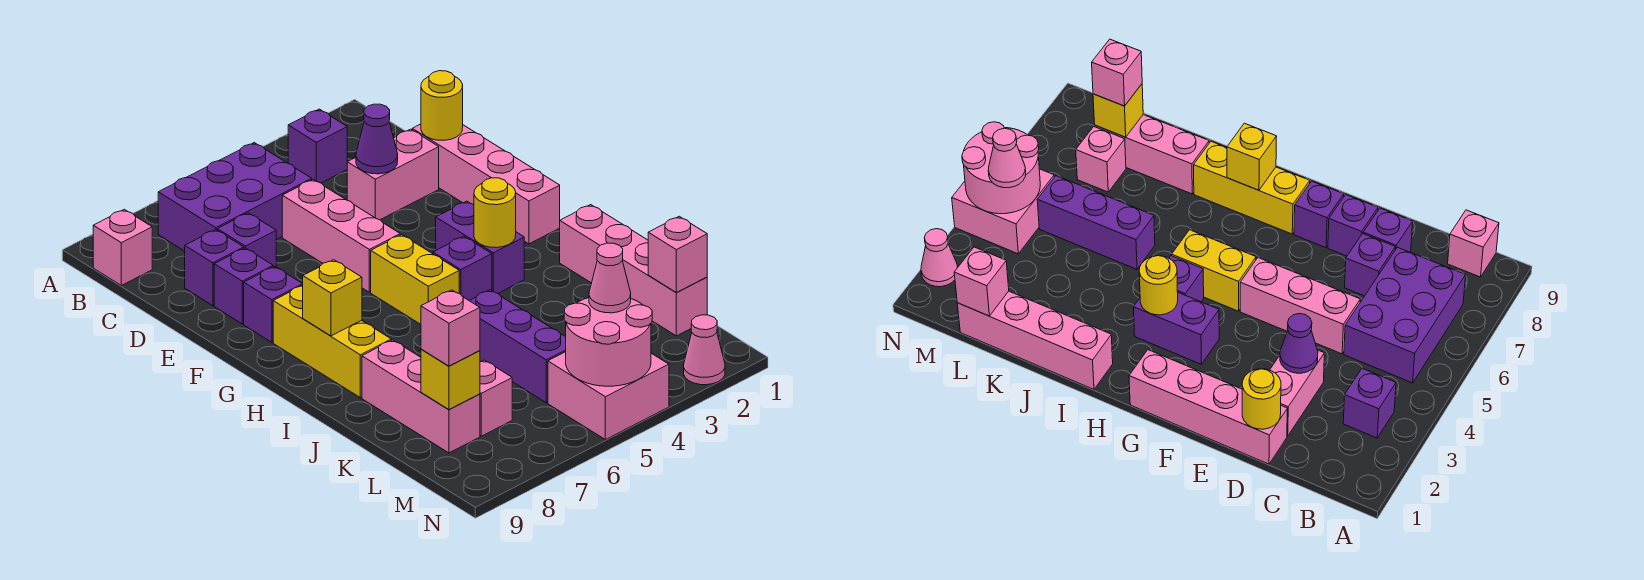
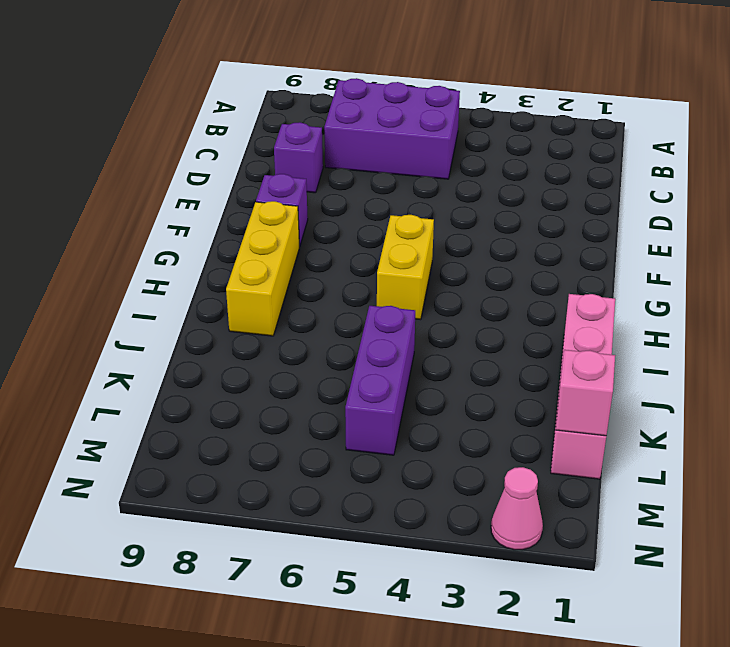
none -> purple brick B3 level 1
none -> pink brick B9 level 1
none -> pink brick D1:G1 level 1

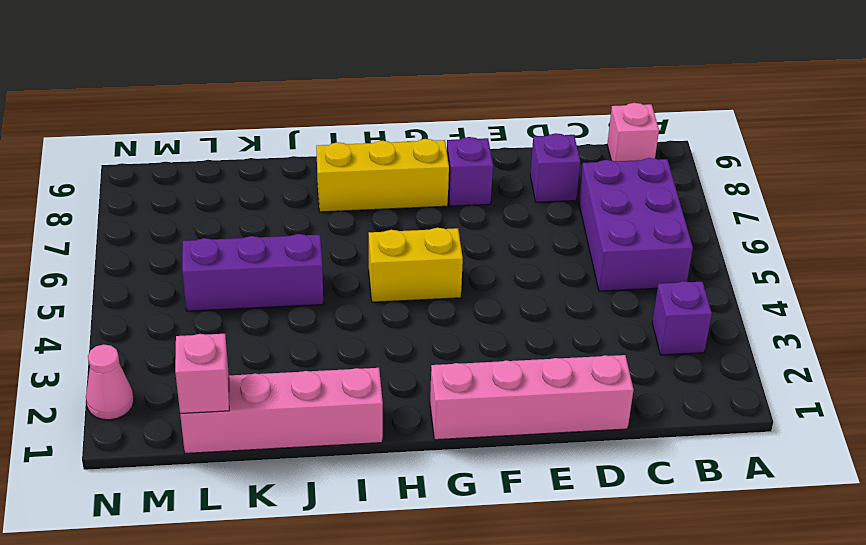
none -> pink brick D2:D3 level 1
none -> pink brick D5:F5 level 1
none -> purple brick D7 level 1

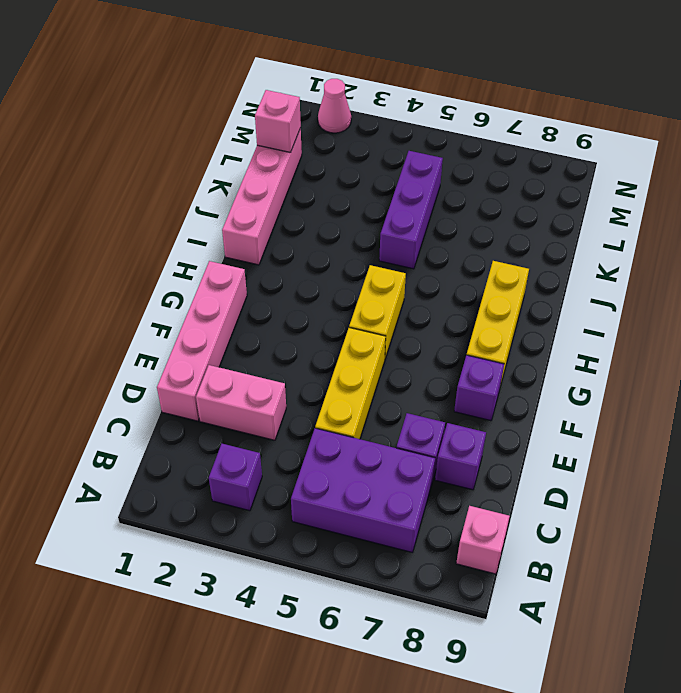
yellow brick D5:F5 level 1 -> pink brick D5:F5 level 1
none -> purple brick E8 level 1
none -> purple brick G3:H3 level 1
none -> purple brick H4 level 1

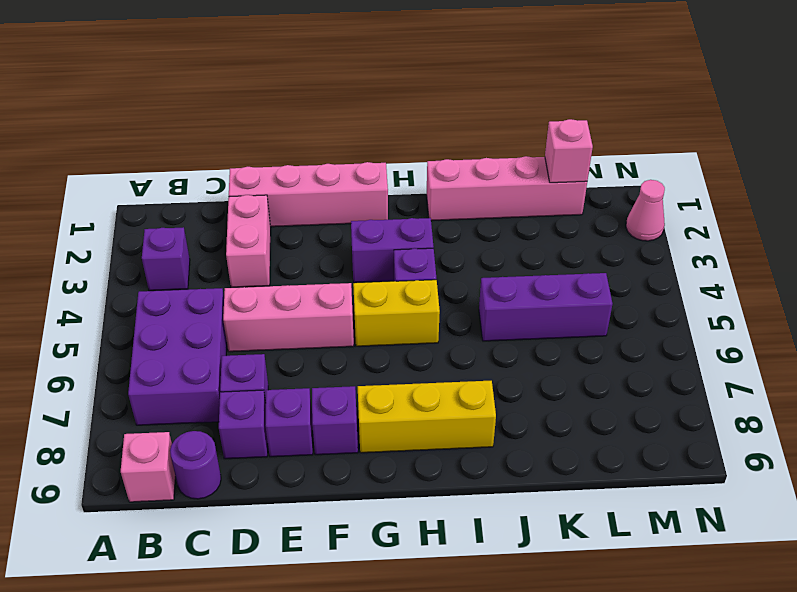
purple round brick C9 level 1 -> none
none -> pink brick J8:L8 level 1
none -> pink brick L7 level 1
none -> pink brick M4:N5 level 1

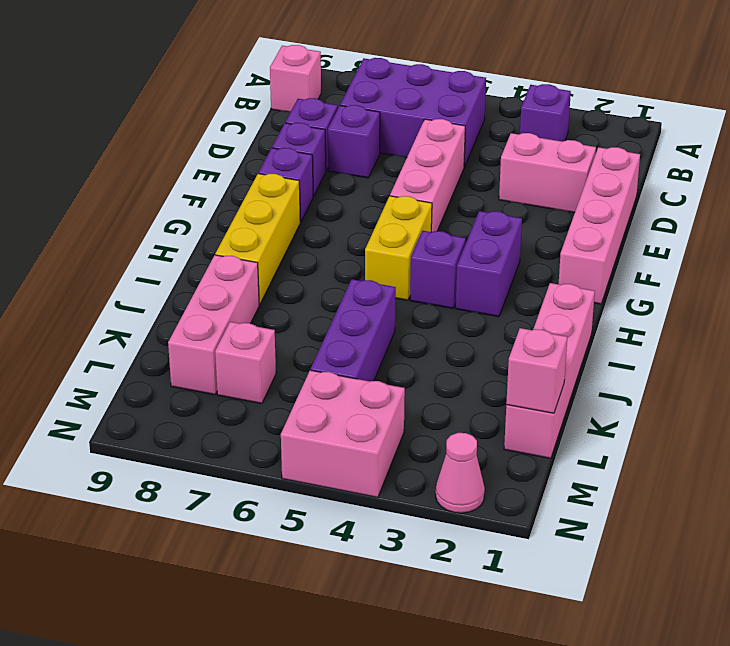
none -> yellow round brick D1 level 2
none -> purple cone D3 level 2
none -> yellow round brick H3 level 2

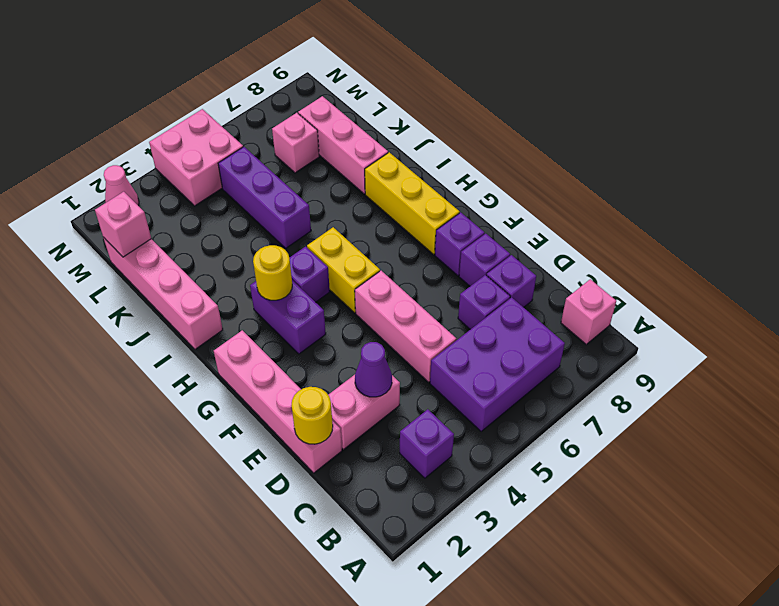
none -> yellow brick H8 level 2
none -> yellow brick L8 level 2
none -> pink round brick M4:N5 level 2

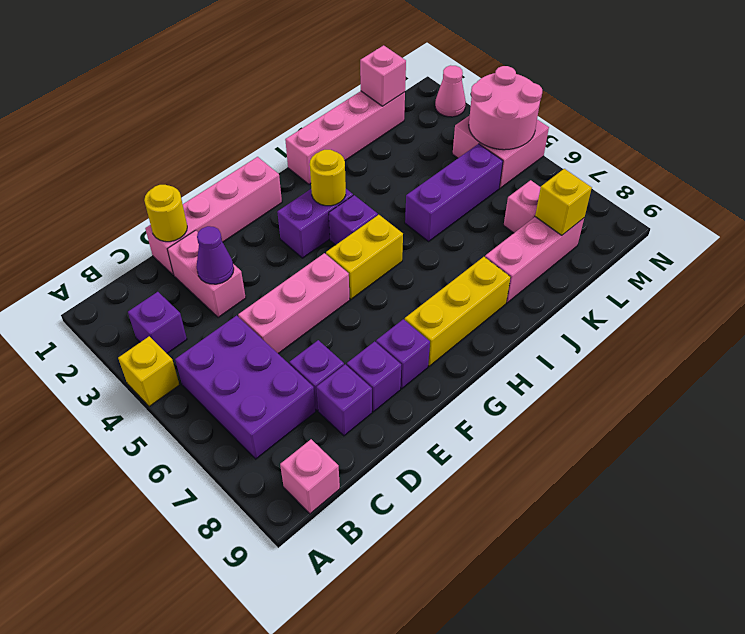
yellow brick A4 level 1 -> yellow brick H8 level 2
none -> pink brick L8 level 3
none -> pink cone M4 level 3

